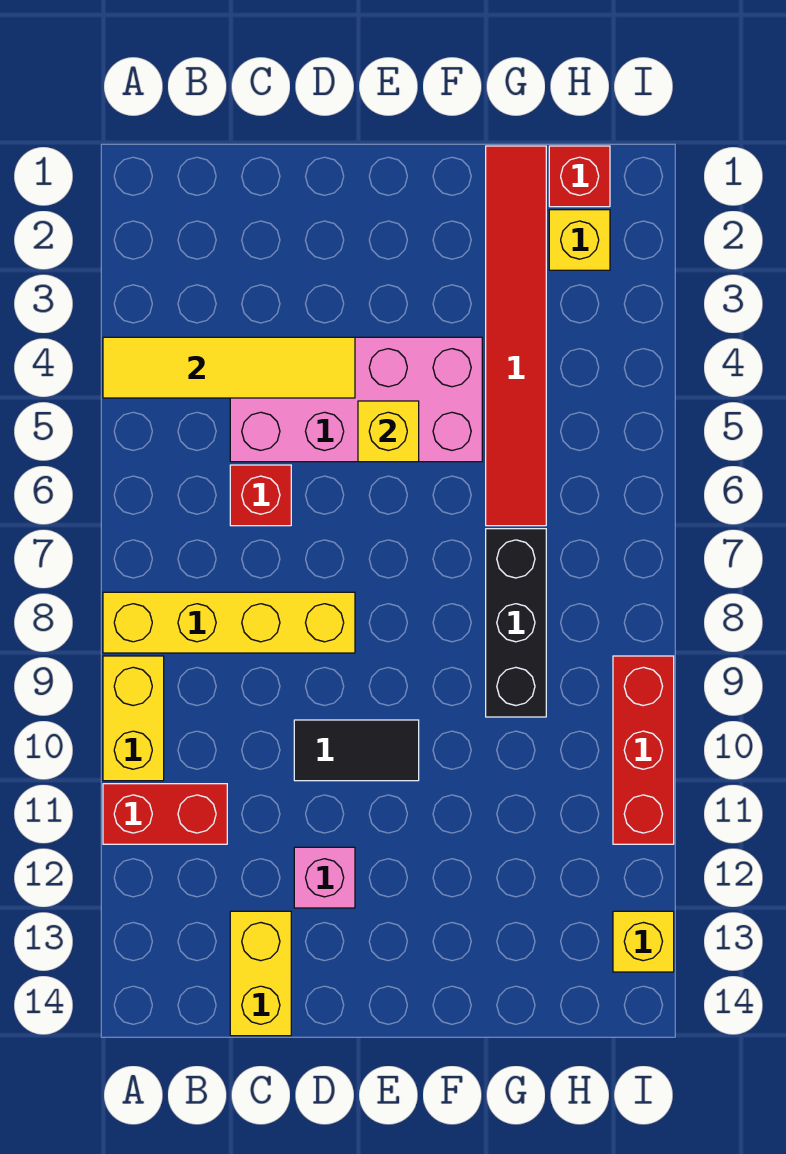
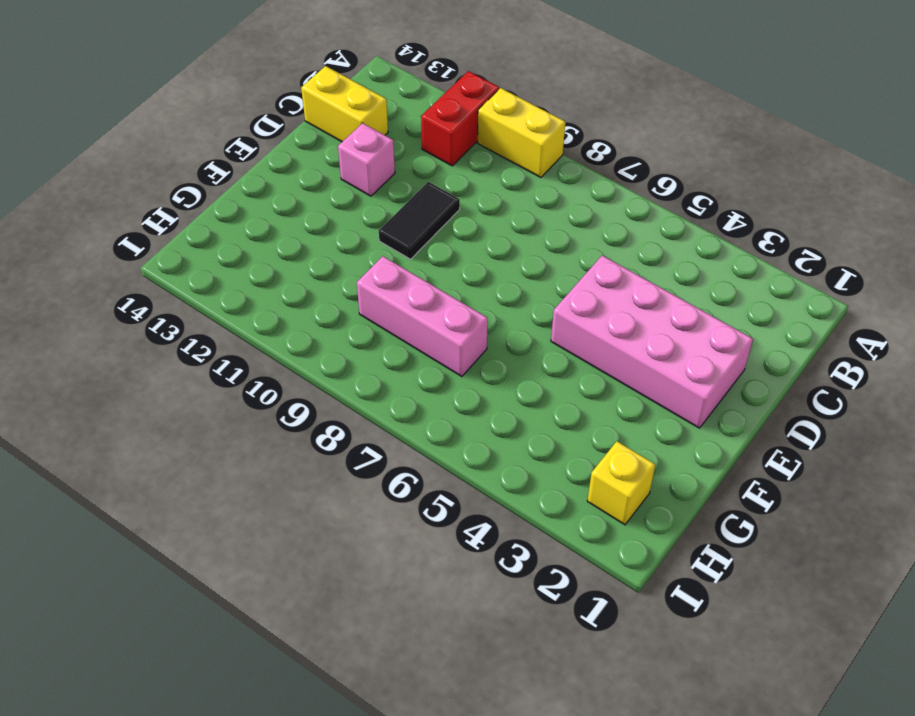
pink brick D2:E5 level 1 -> pink brick C4:F5 level 1
pink brick G7:G9 level 1 -> black brick G7:G9 level 1
none -> yellow brick A8:D8 level 1
none -> red brick C6 level 1
none -> red tile G1:G6 level 1

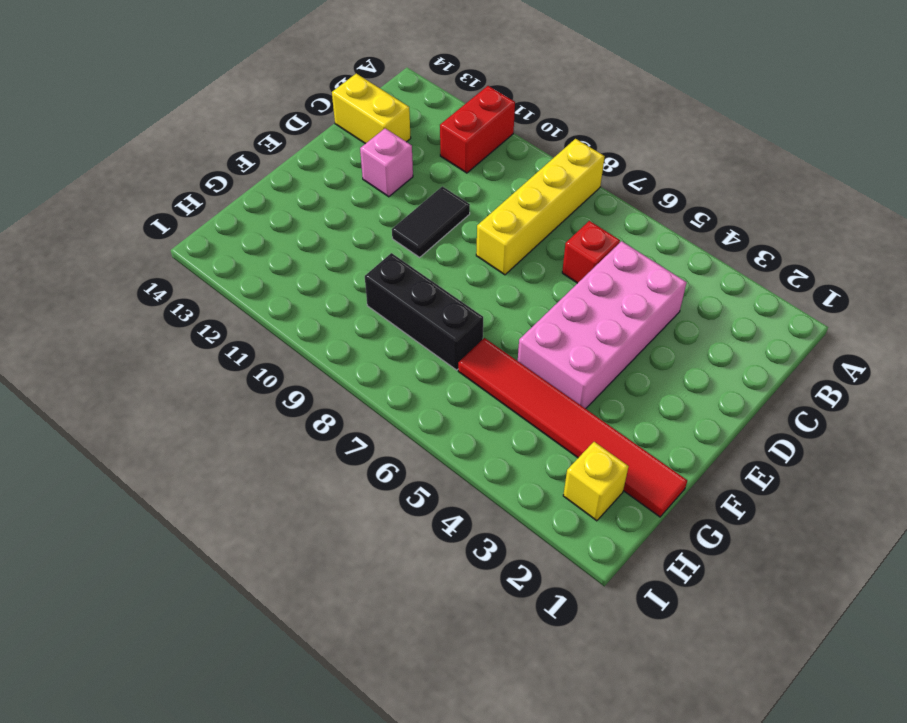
none -> yellow brick A9:A10 level 1
none -> red brick H1 level 1
none -> red brick I9:I11 level 1

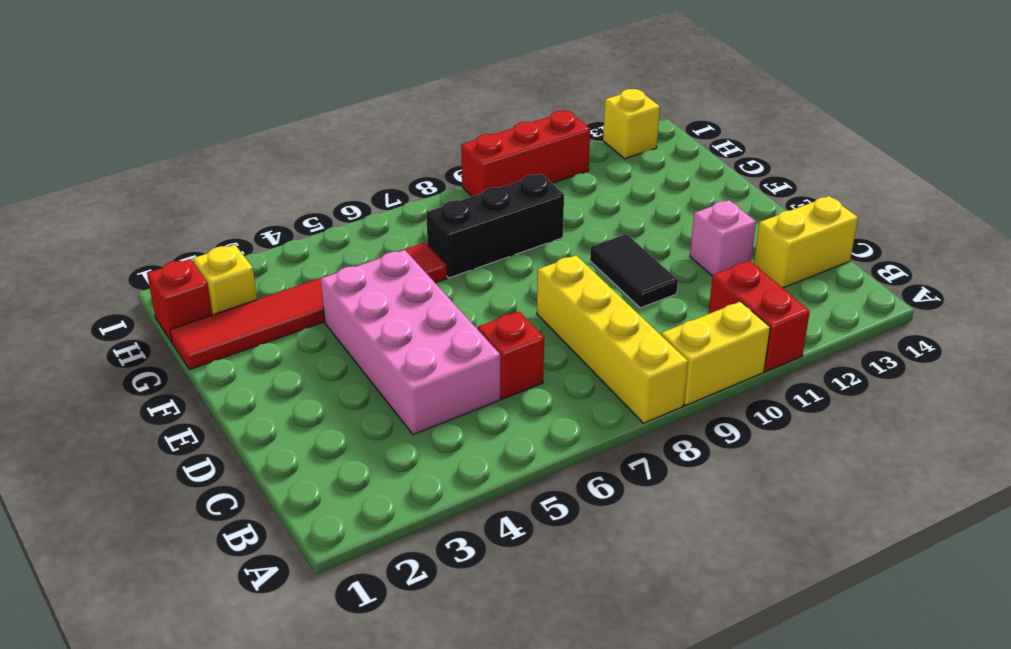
none -> yellow tile A4:D4 level 2
none -> yellow brick E5 level 2

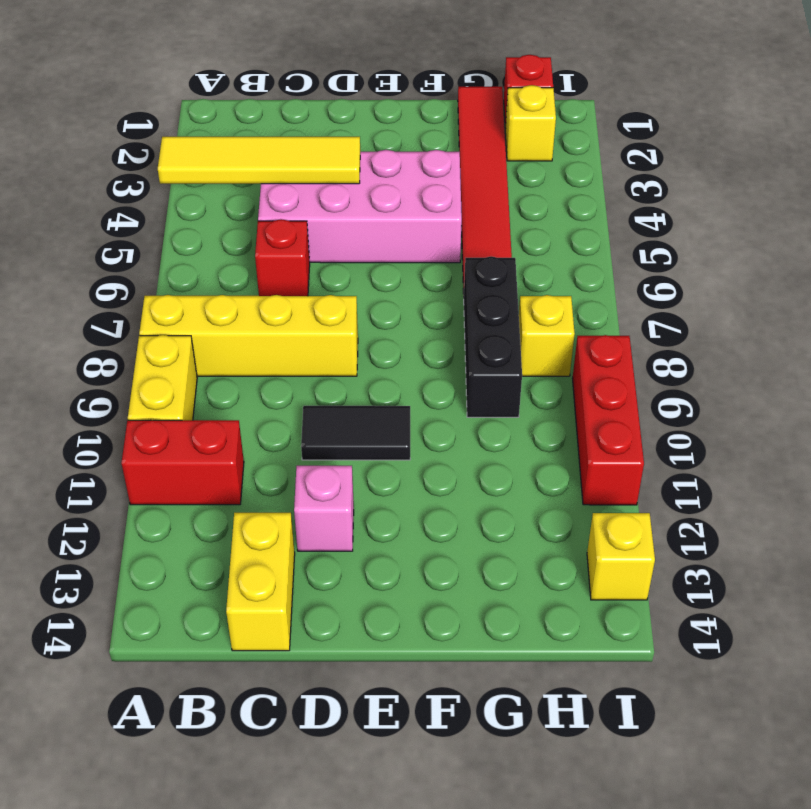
yellow brick H8 level 1 -> yellow brick E5 level 2

